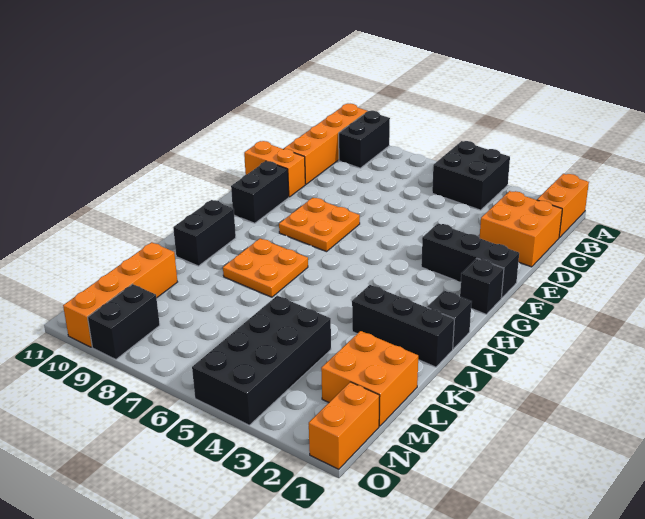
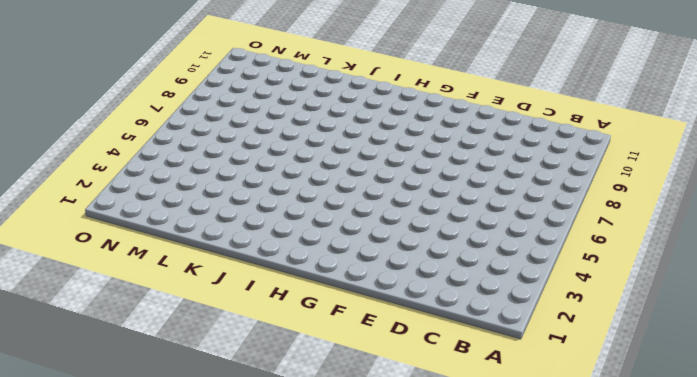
none -> orange brick A1:B1 level 1
none -> black brick A4:B5 level 1
none -> black brick A9:B9 level 1

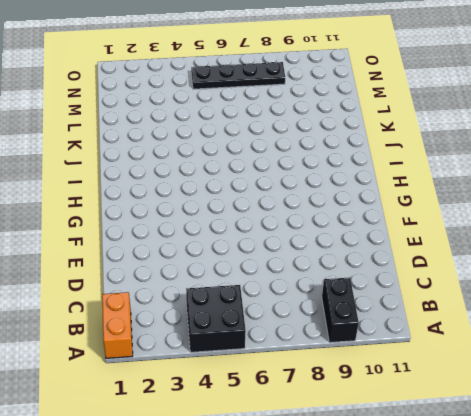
black plate N5:N8 level 1 -> black brick L4:O5 level 1
none -> orange brick A10:D10 level 1
none -> orange brick C1:D2 level 1
none -> orange brick E10:E11 level 1

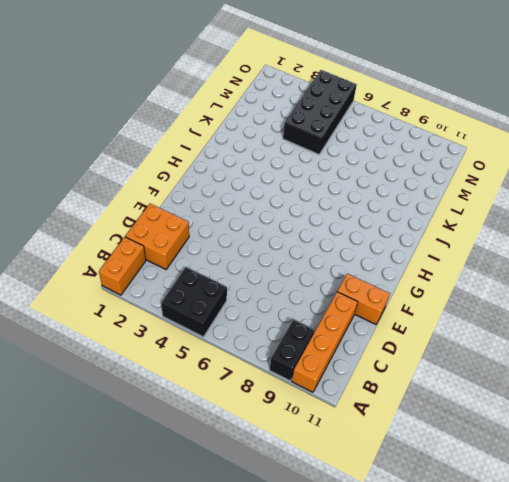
none -> black brick F1:F3 level 1
none -> orange plate F7:G8 level 1
none -> black brick F10:G10 level 1

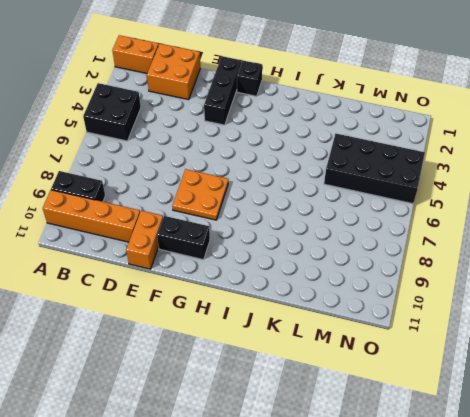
none -> black brick I1 level 1
none -> orange plate I7:J8 level 1
none -> black brick I10:J10 level 1

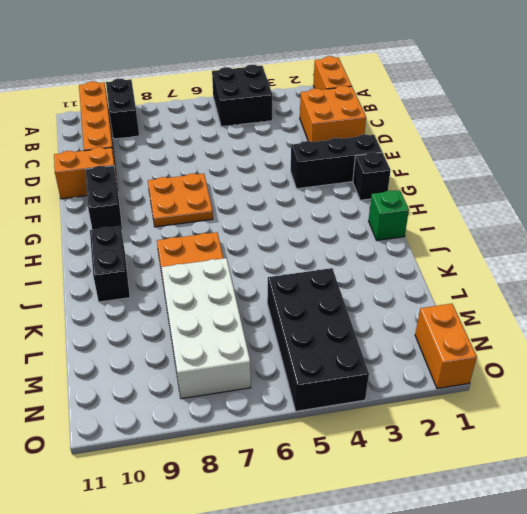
green brick I1 level 1 -> black brick I1 level 1
white brick K7:N8 level 1 -> none
none -> black brick J1:J3 level 1
none -> orange brick L1:M2 level 1
none -> orange brick L10:O10 level 1

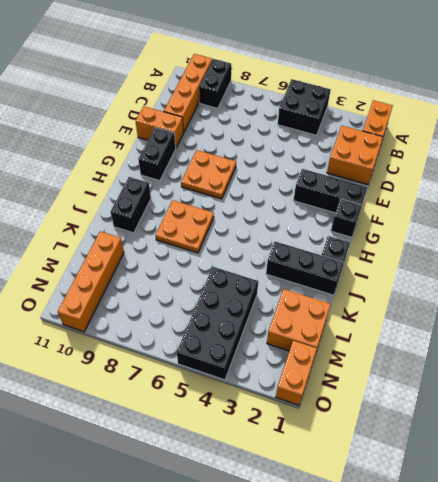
none -> black brick N9:O9 level 1

